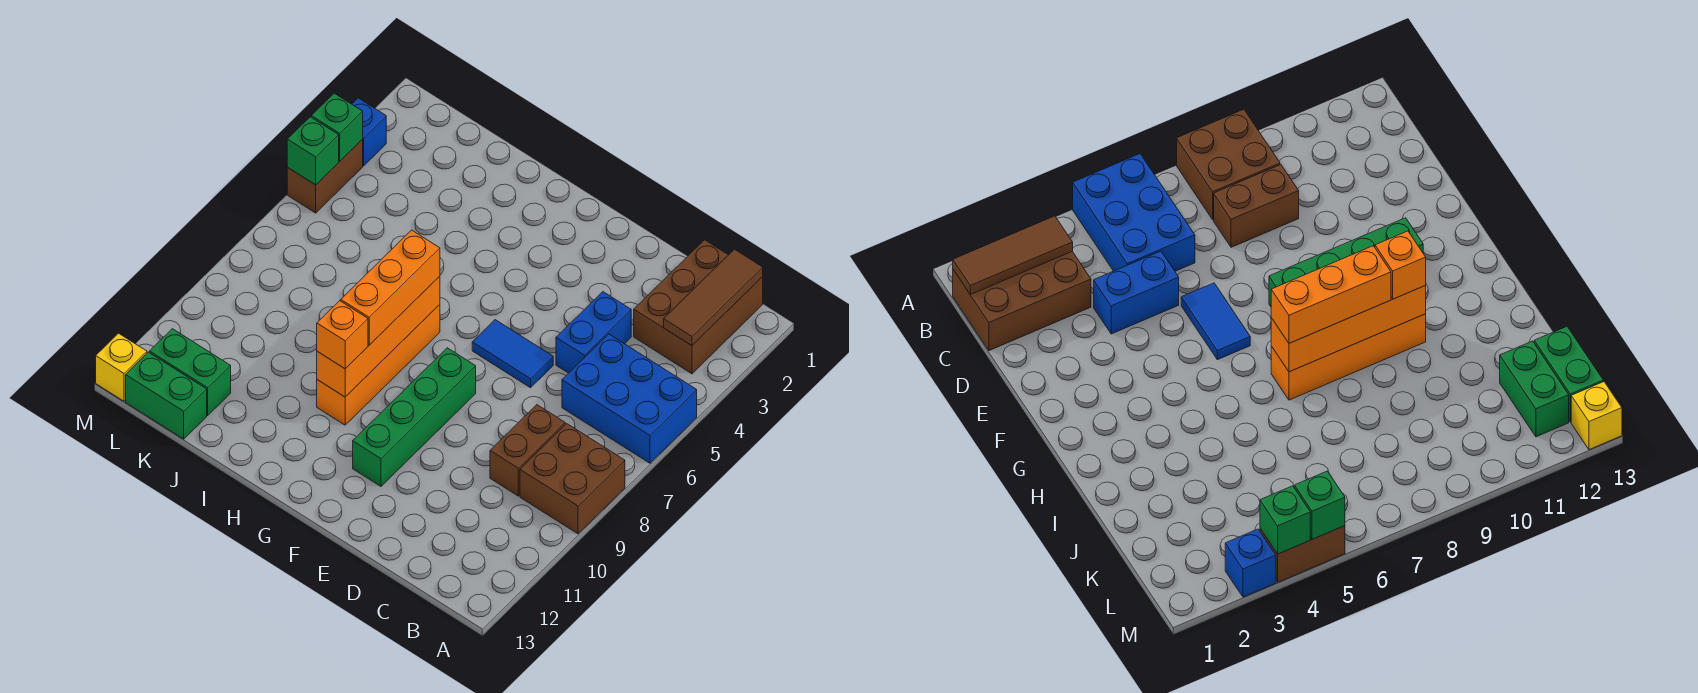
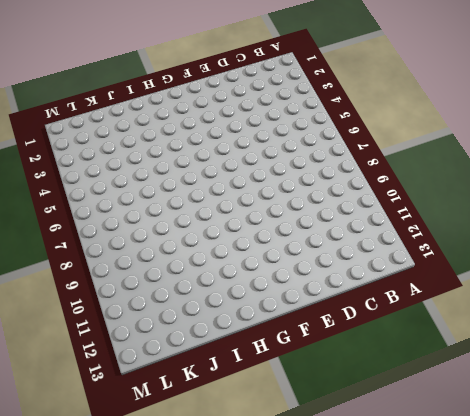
none -> blue brick A5:C6 level 1
none -> brown brick A8:B9 level 1
none -> brown brick B1:C3 level 1

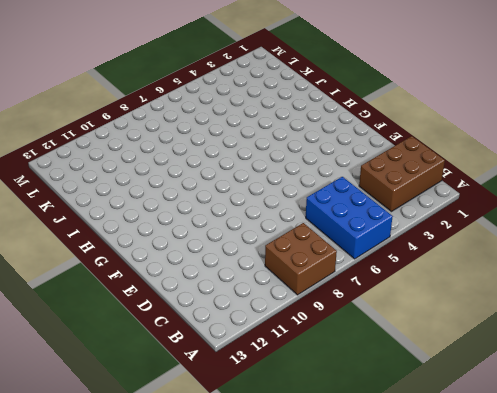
none -> brown brick C8:C9 level 1
none -> blue brick D4:D5 level 1
none -> blue tile E6:F6 level 1

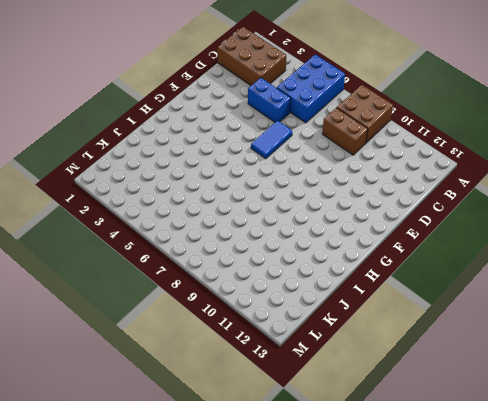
none -> green brick F8:F11 level 1
none -> orange brick H7:H10 level 1
none -> green brick K12:L12 level 1

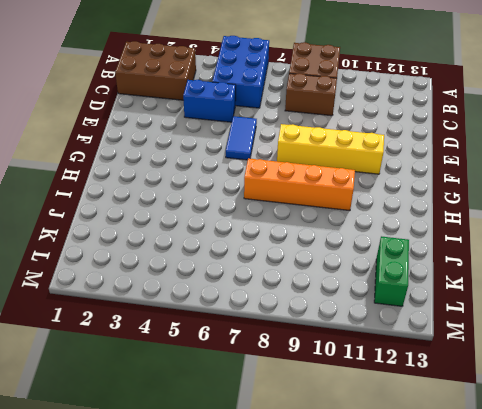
yellow brick F8:F11 level 1 -> green brick F8:F11 level 1
none -> green brick K13:L13 level 1
none -> blue brick M3 level 1
none -> brown brick M4:M5 level 1

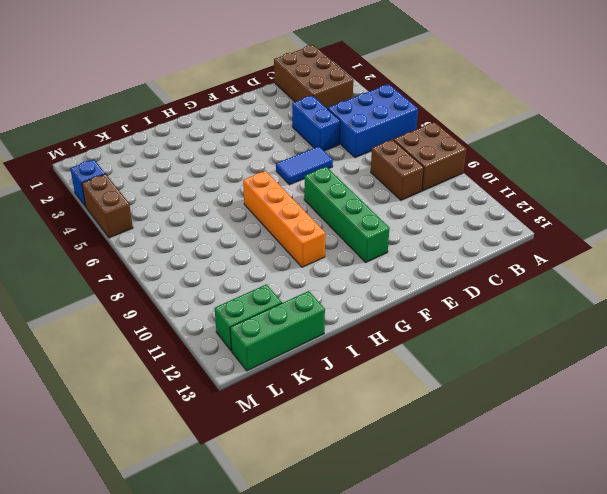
green brick J13:L13 level 1 -> green brick K13:L13 level 1
none -> yellow brick M13 level 1
none -> brown tile B1:B3 level 2
none -> orange brick H7:H10 level 2

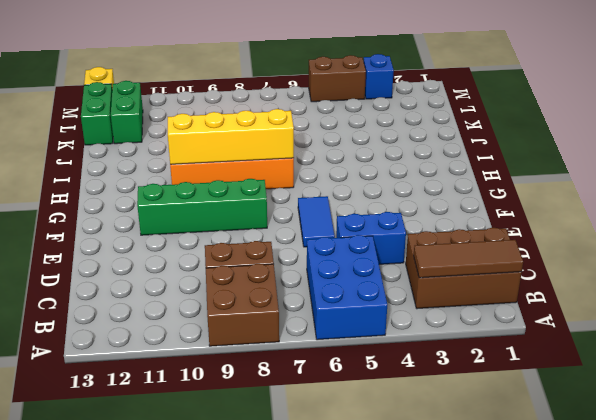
yellow brick H7:H10 level 2 -> orange brick H7:H10 level 2
none -> green brick M4 level 2
none -> green brick M5 level 2
none -> orange brick H7:H9 level 3

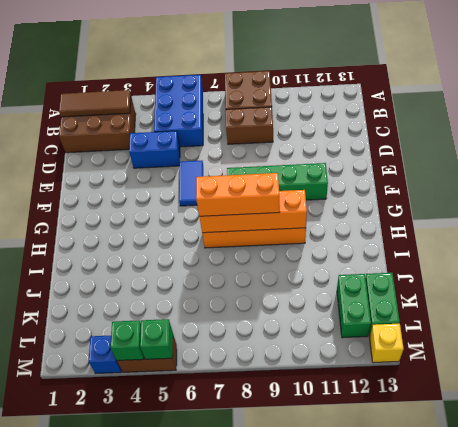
none -> orange brick H10 level 3

